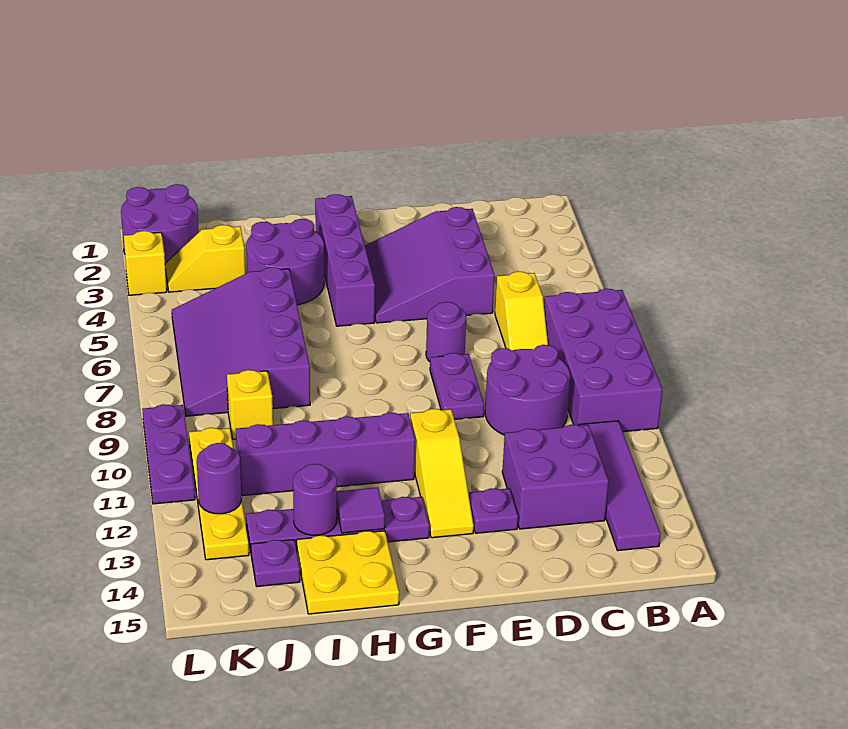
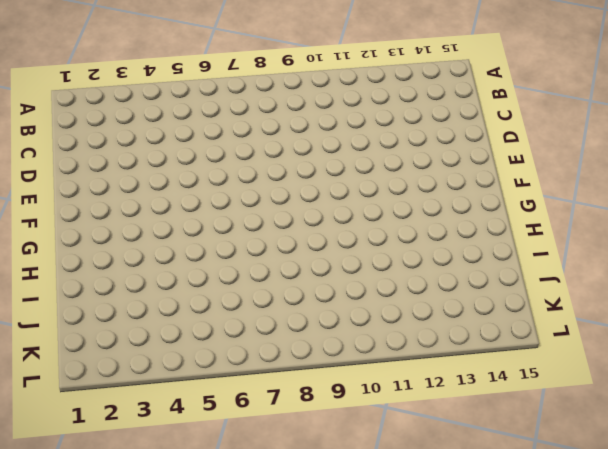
none -> purple brick A7:B10 level 1
none -> purple tile B11:B14 level 1
none -> yellow slope C6:C7 level 1 top 6

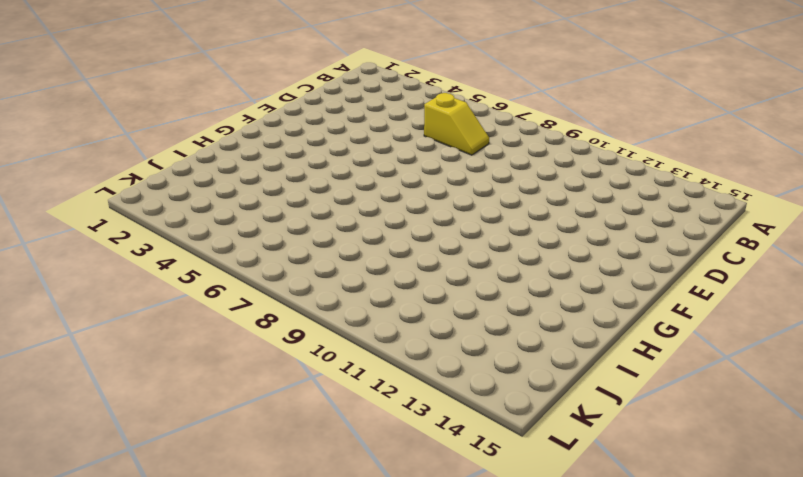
none -> purple brick A7:B10 level 1
none -> purple tile B11:B14 level 1
none -> purple round brick C9:D10 level 1

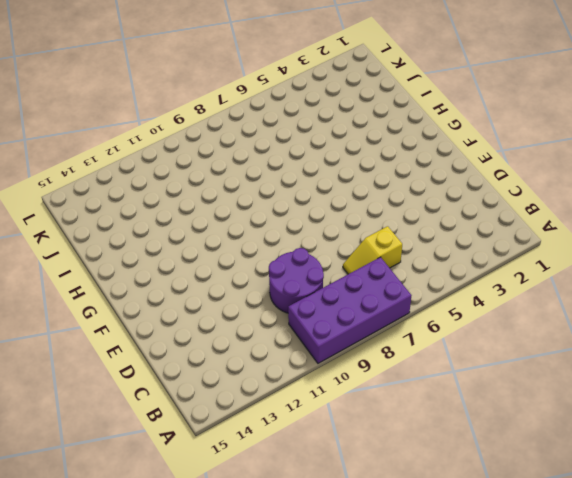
none -> purple tile B11:B14 level 1
none -> purple brick C12:D13 level 1
none -> purple slope D3:F5 level 1 top D

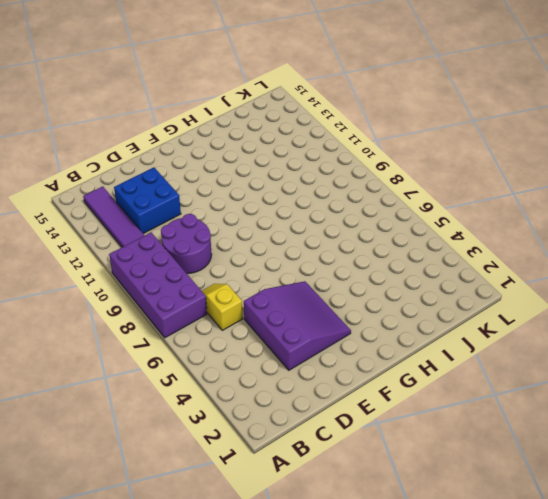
blue brick C12:D13 level 1 -> purple brick C12:D13 level 1
none -> purple round brick E7 level 1
none -> purple plate E8:E9 level 1
none -> purple plate E13 level 1

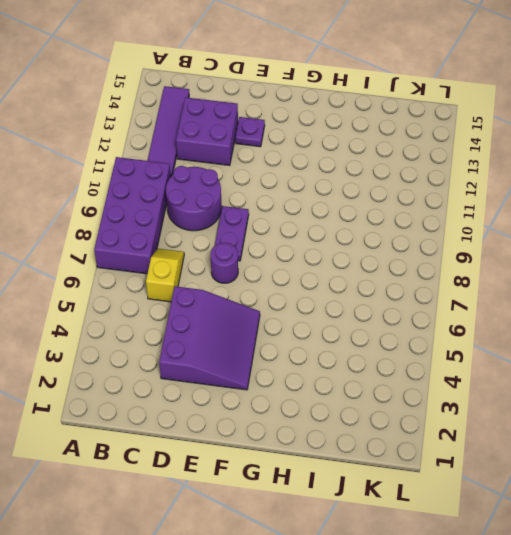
none -> yellow slope F11:F13 level 1 top 11
none -> purple brick G2:G5 level 1
none -> purple brick G11:J11 level 1

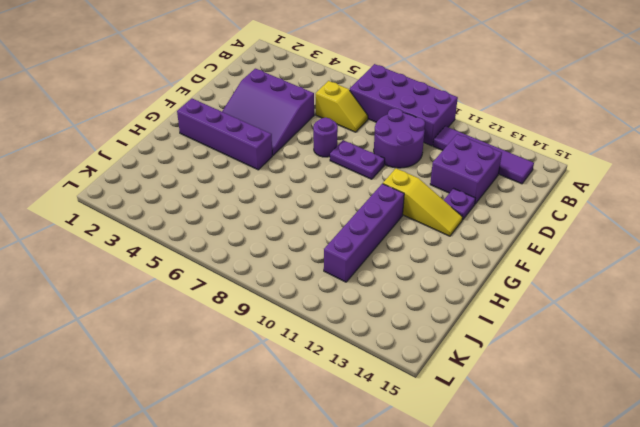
none -> purple plate G13:J13 level 1
none -> purple round brick H3:I4 level 1
none -> yellow plate H14:I15 level 1

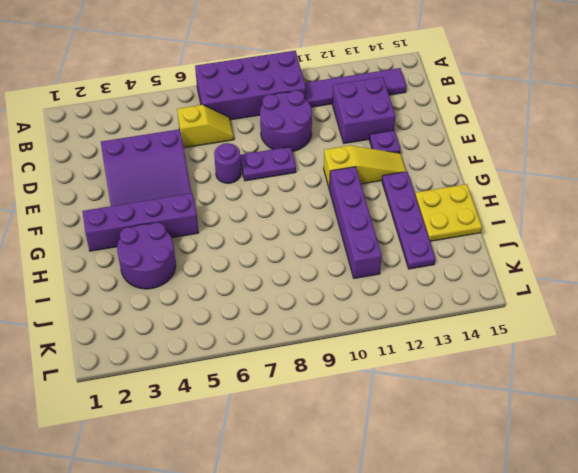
none -> purple slope I5:K8 level 1 top I
none -> yellow slope J3:K3 level 1 top J
none -> yellow brick J9 level 1

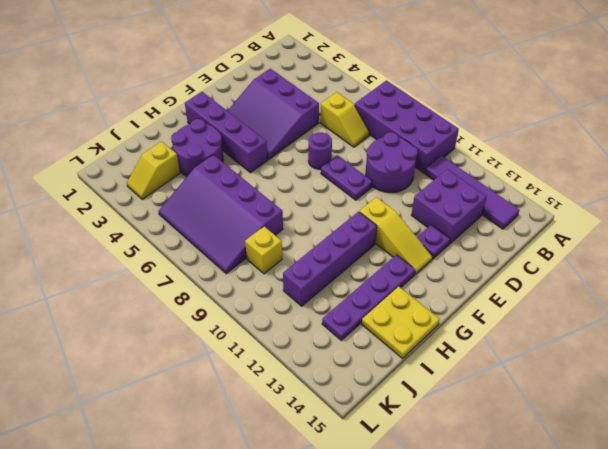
none -> purple plate J14 level 1
none -> purple round brick K1:L2 level 1
none -> yellow plate K10:K13 level 1

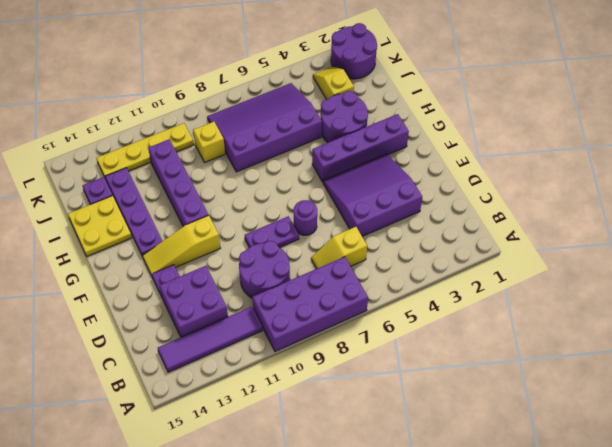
none -> yellow brick L3 level 1
none -> purple plate L9:L11 level 1
none -> purple tile H13 level 2

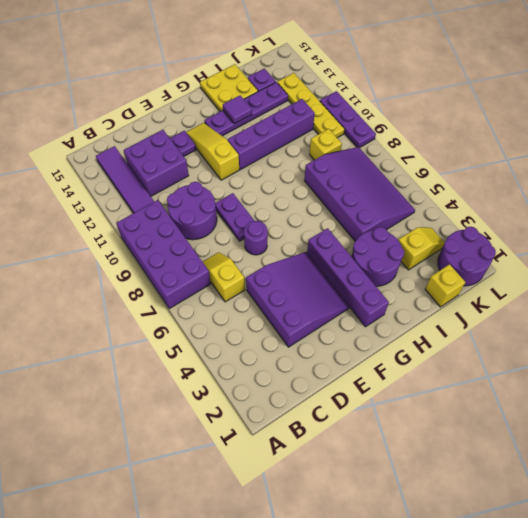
yellow brick J1 level 1 -> yellow brick L3 level 1
none -> purple round brick I13 level 2
none -> purple round brick K12 level 2

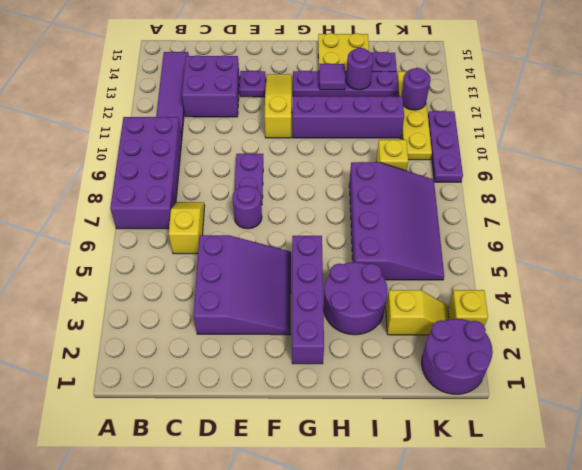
none -> purple round brick C9:D10 level 1

